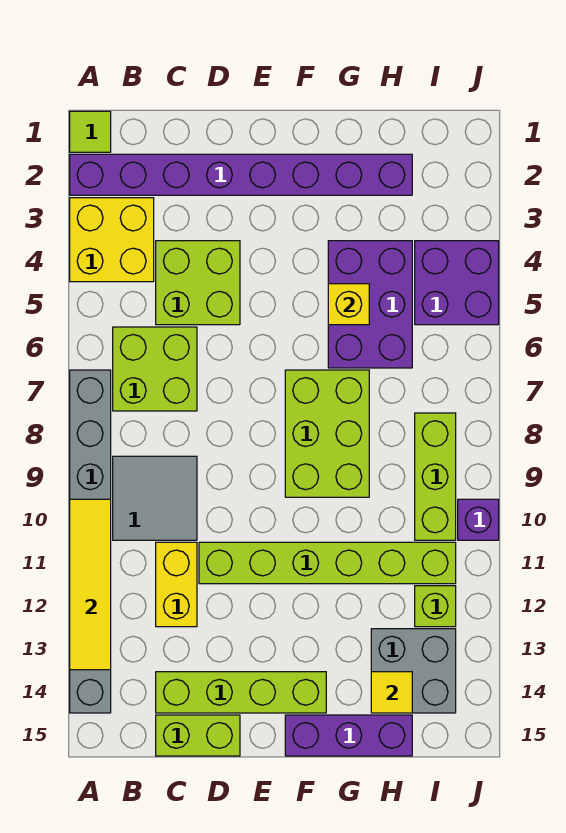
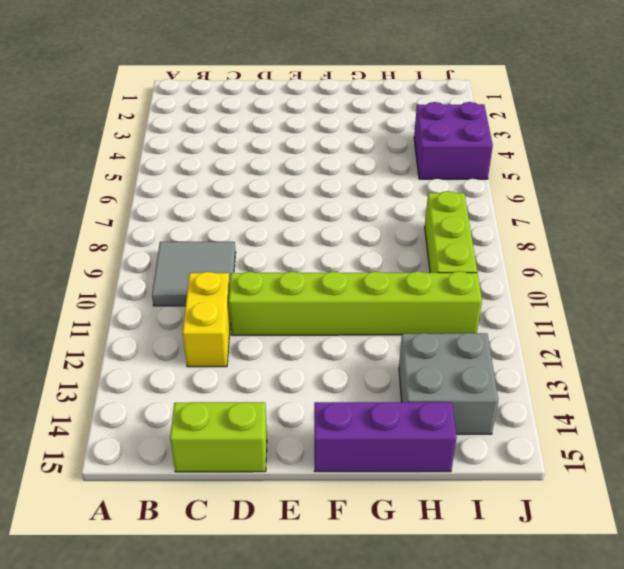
none -> lime tile A1 level 1
none -> purple brick A2:H2 level 1
none -> yellow brick A3:B4 level 1

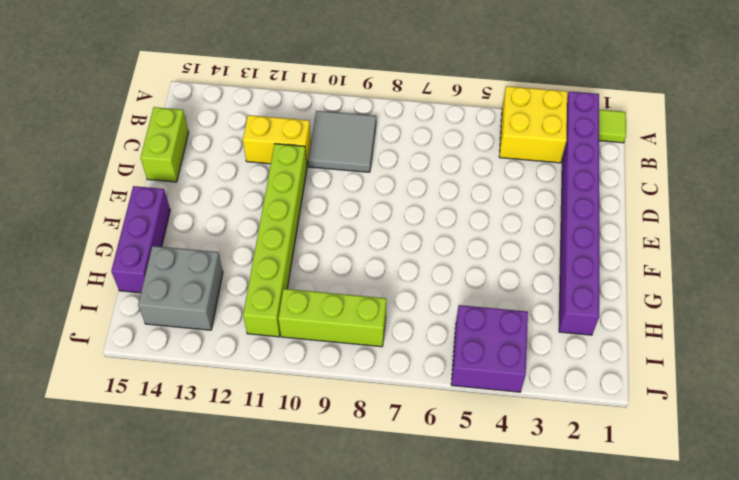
none -> grey brick A7:A14 level 1
none -> lime brick B6:C7 level 1
none -> lime brick C4:D5 level 1

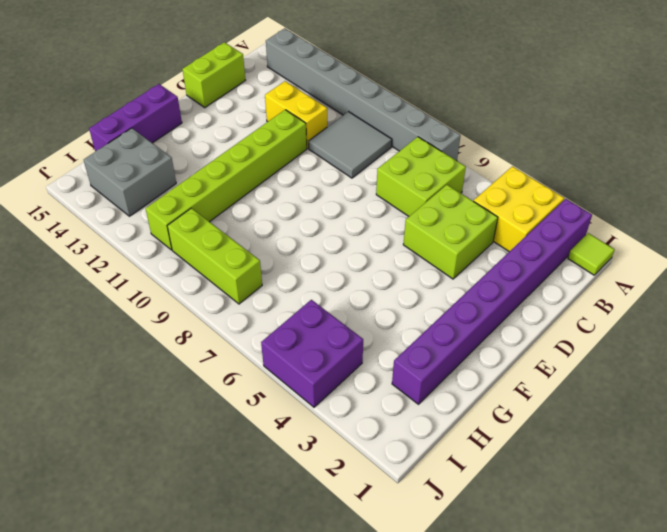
none -> lime brick C14:F14 level 1
none -> lime brick F7:G9 level 1
none -> purple brick G4:H6 level 1

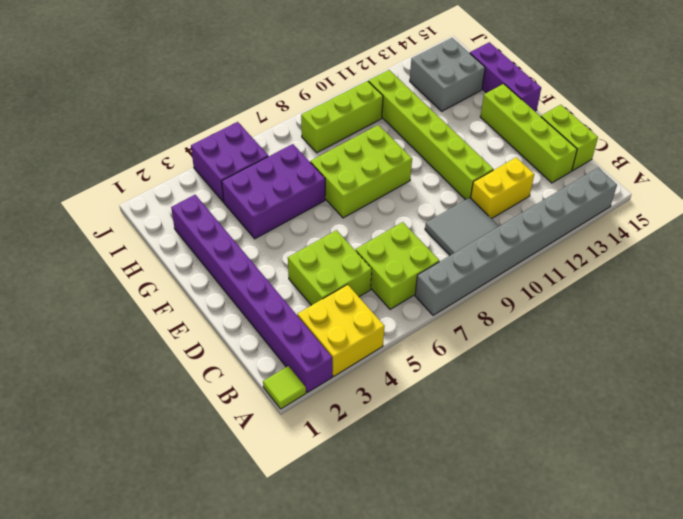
none -> lime brick I12 level 1
none -> purple brick J10 level 1
none -> yellow tile A10:A13 level 2

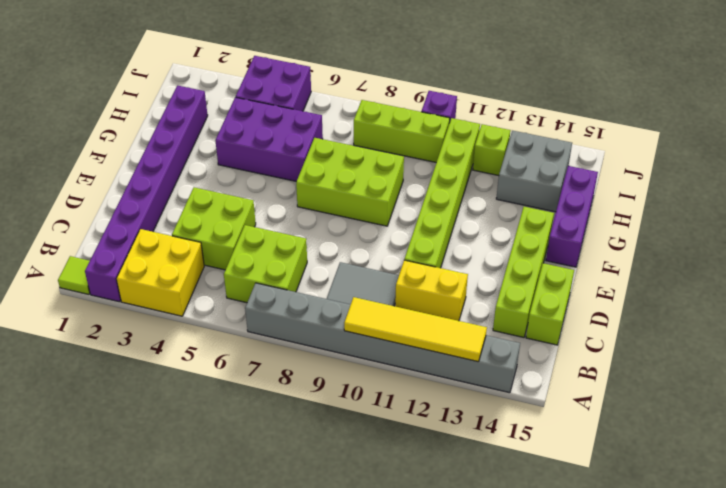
none -> yellow brick G5 level 2
none -> yellow tile H14 level 2

